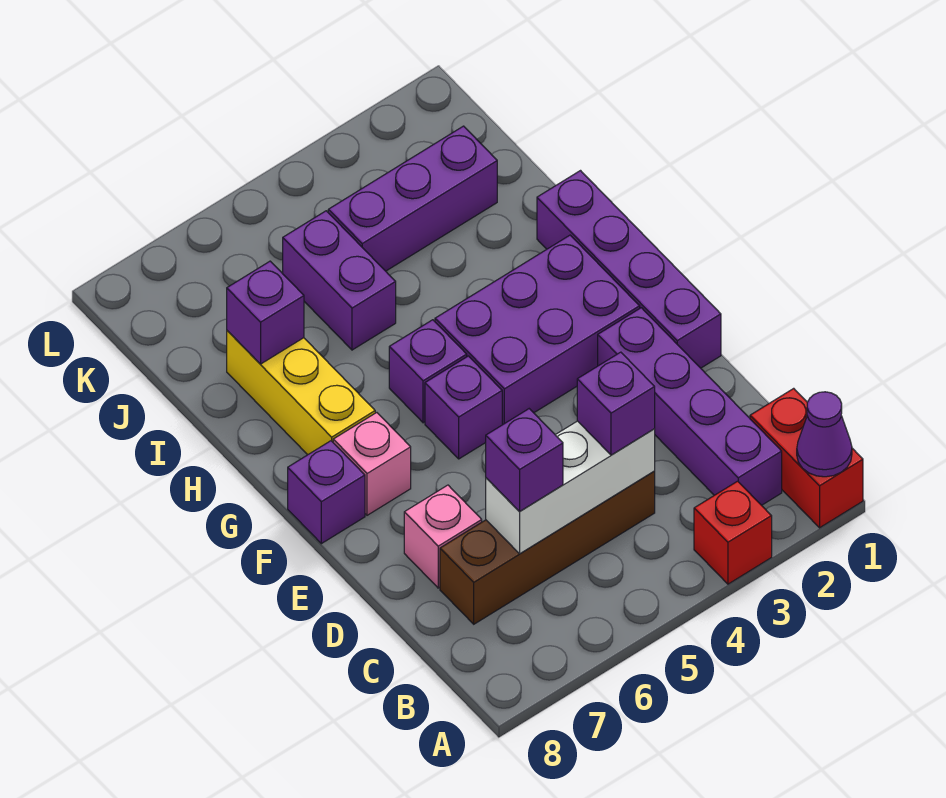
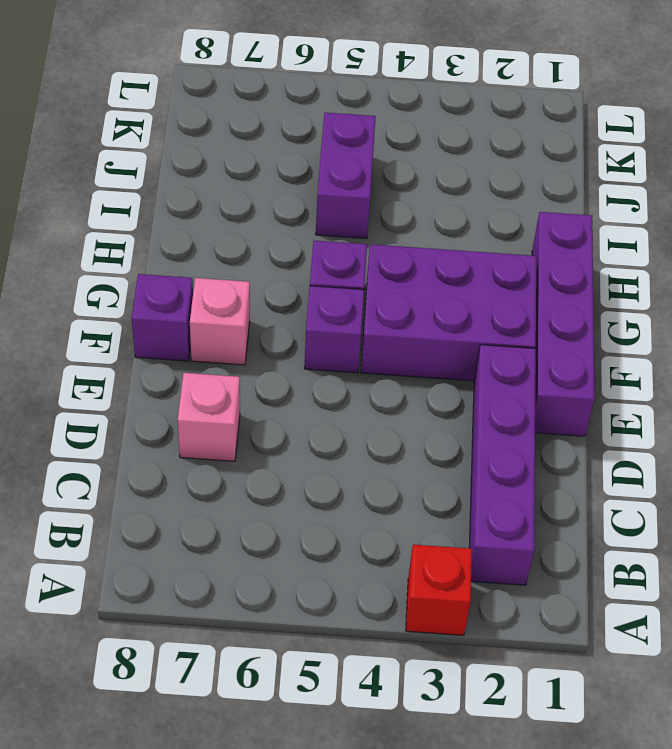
none -> red brick A1:B1 level 1
none -> brown brick C4:C7 level 1
none -> yellow brick G7:I7 level 1

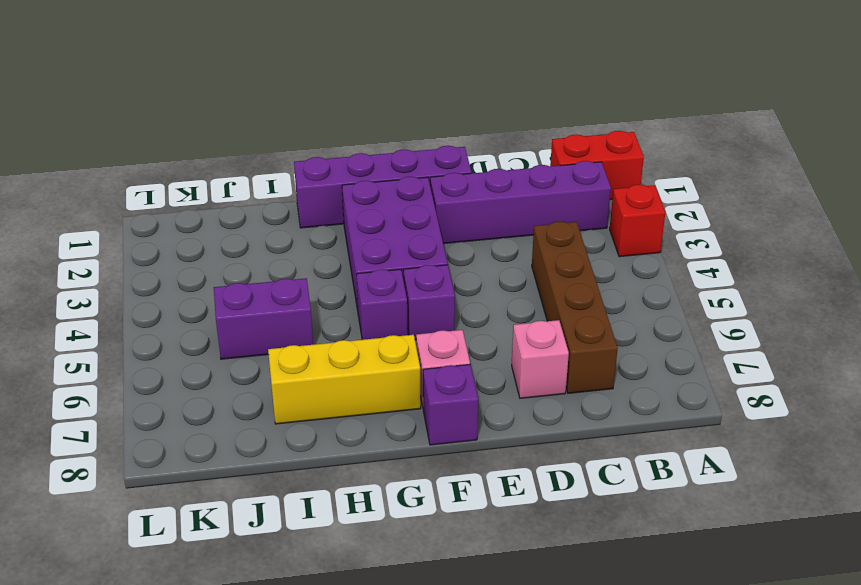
none -> purple brick J2:J4 level 1
none -> purple cone A1 level 2
none -> white brick C4:C6 level 2

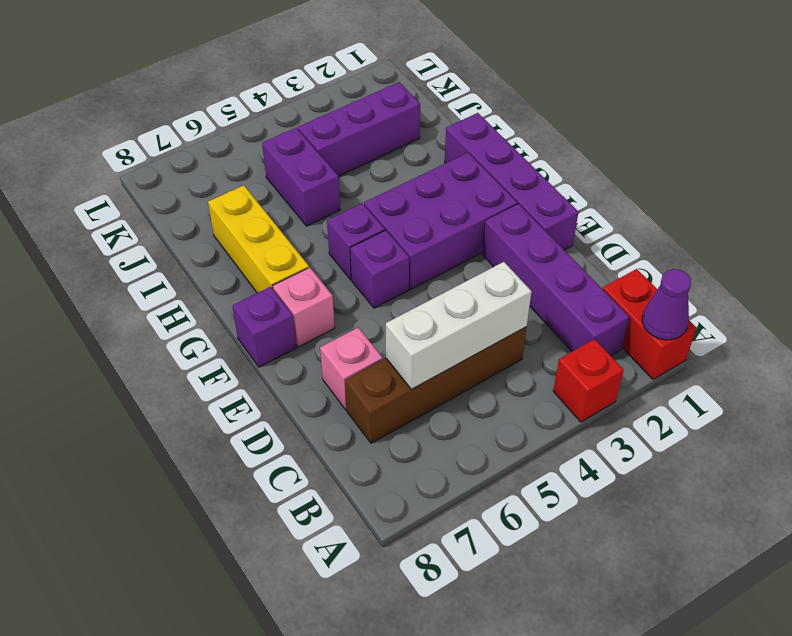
none -> purple brick I7 level 2
none -> purple brick C4 level 3
none -> purple brick C6 level 3

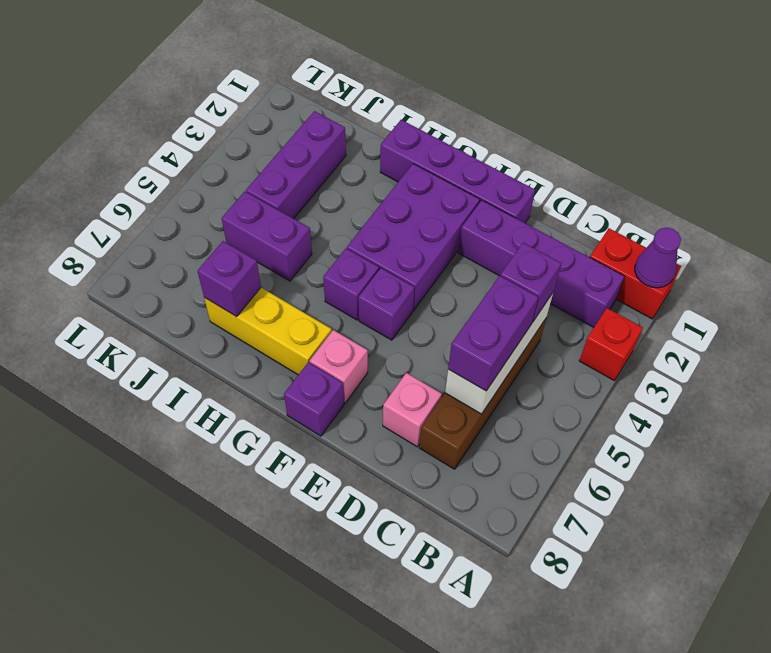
purple brick C5:C6 level 3 -> purple brick C6 level 3

